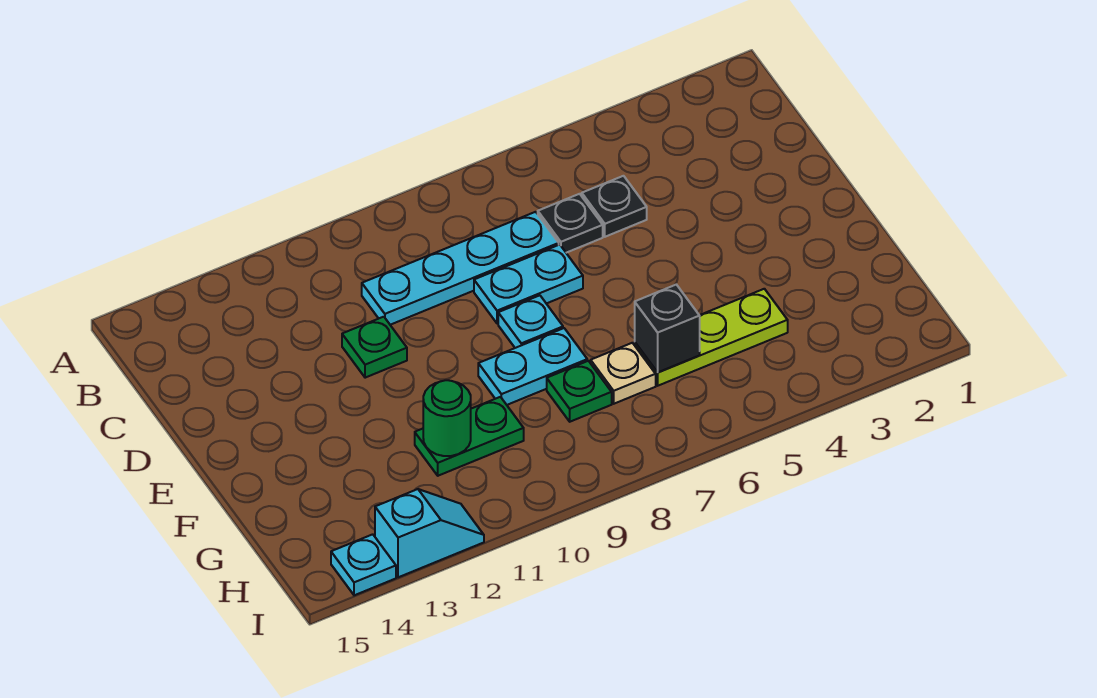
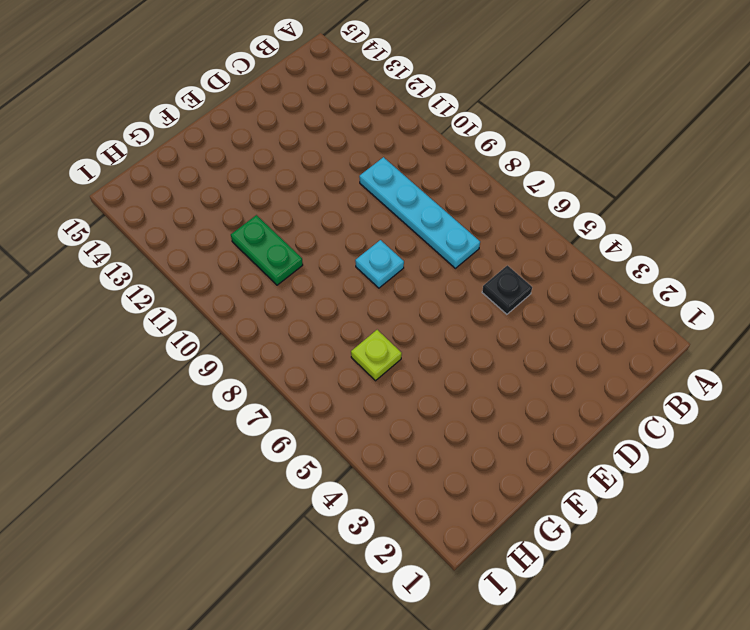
lime plate G6 level 1 -> lime plate G4:G6 level 1
none -> black plate C6 level 1
none -> cyan plate D7:D8 level 1
none -> green plate D11 level 1

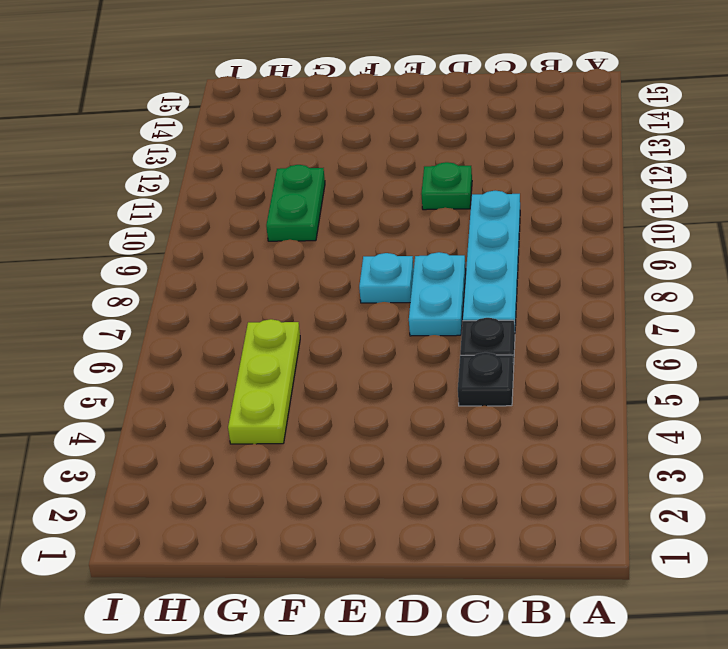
none -> cyan plate F8:F9 level 1
none -> tan plate G7 level 1
none -> green plate G8 level 1

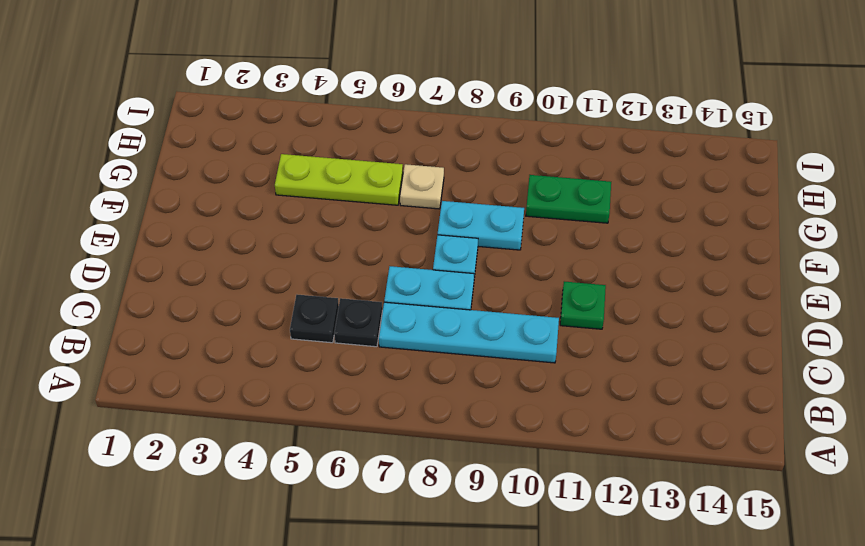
none -> green plate G8 level 1
none -> cyan slope I12:I13 level 1 top 13
none -> cyan plate I14 level 1

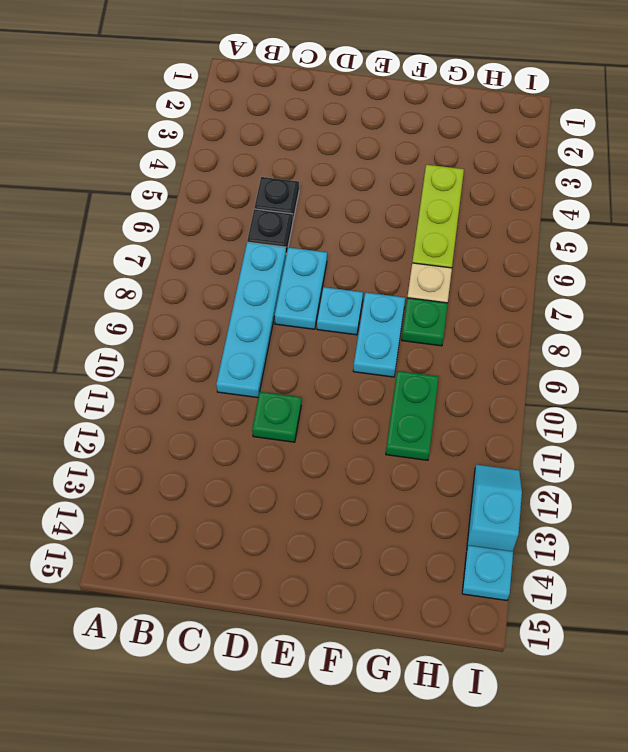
none -> black brick G6 level 2
none -> green round brick G11 level 2

